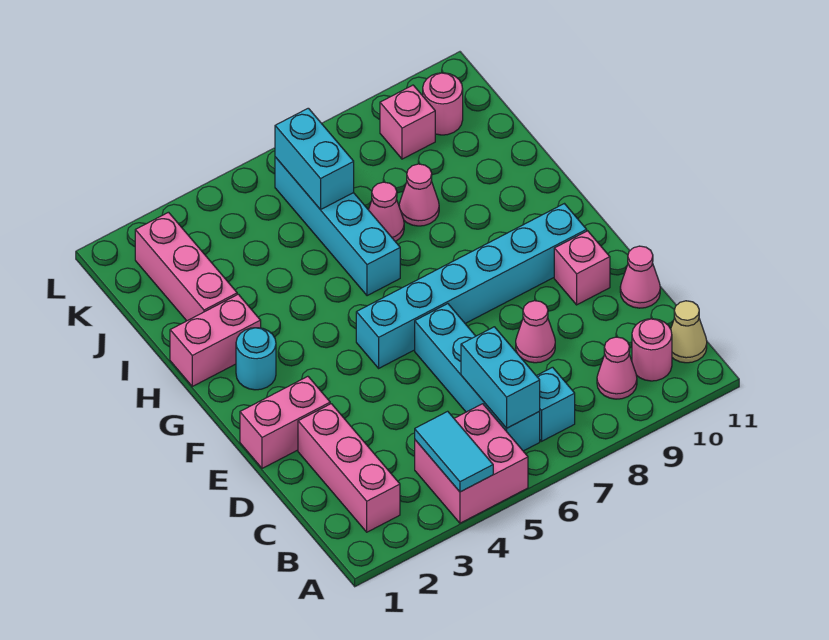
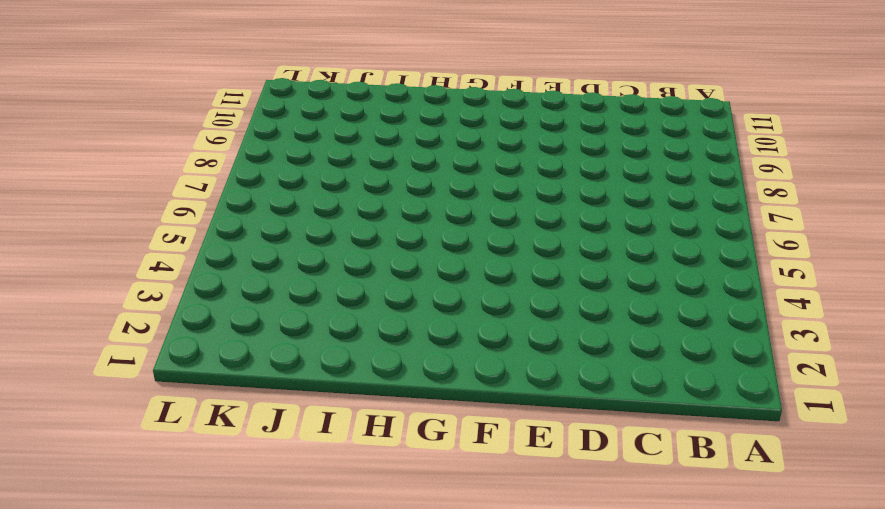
none -> pink brick A4:B5 level 1
none -> pink brick B2:D2 level 1
none -> cyan brick B6:E6 level 1

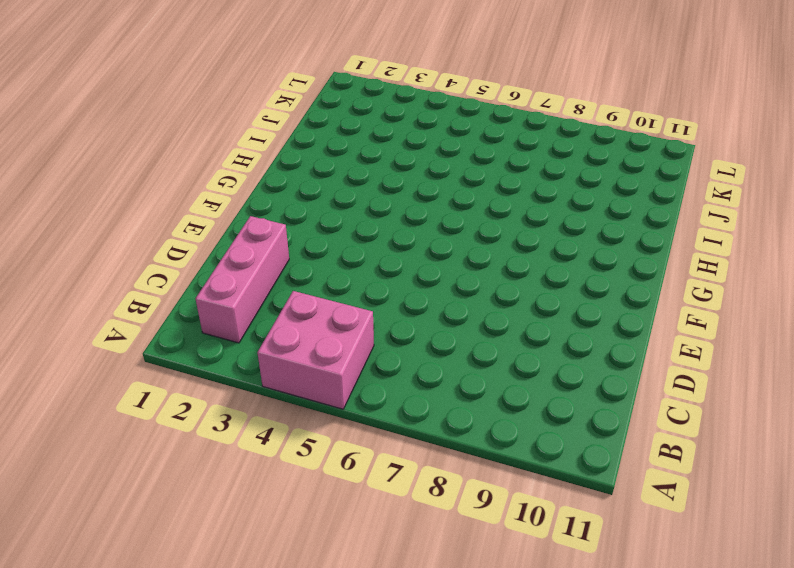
none -> cyan brick B6:E6 level 1
none -> cyan brick B7 level 1
none -> pink cone B9 level 1

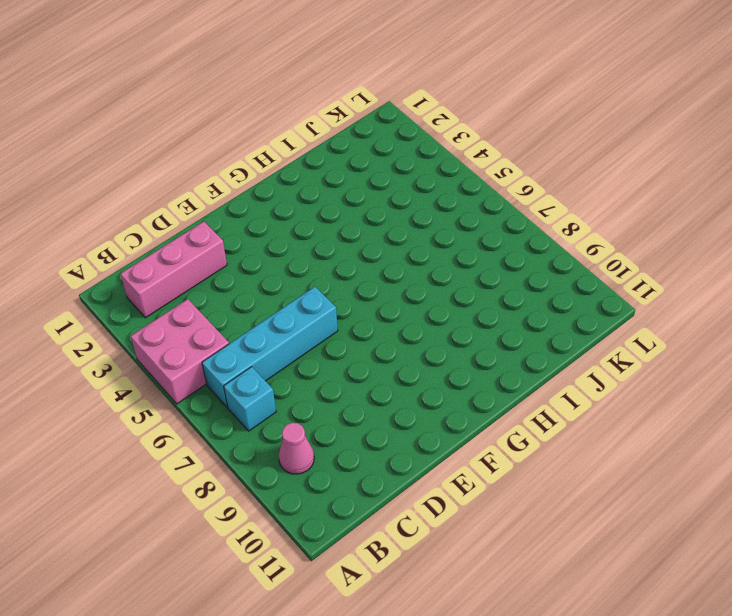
none -> pink round brick B10 level 1
none -> tan cone B11 level 1
none -> pink cone D8 level 1

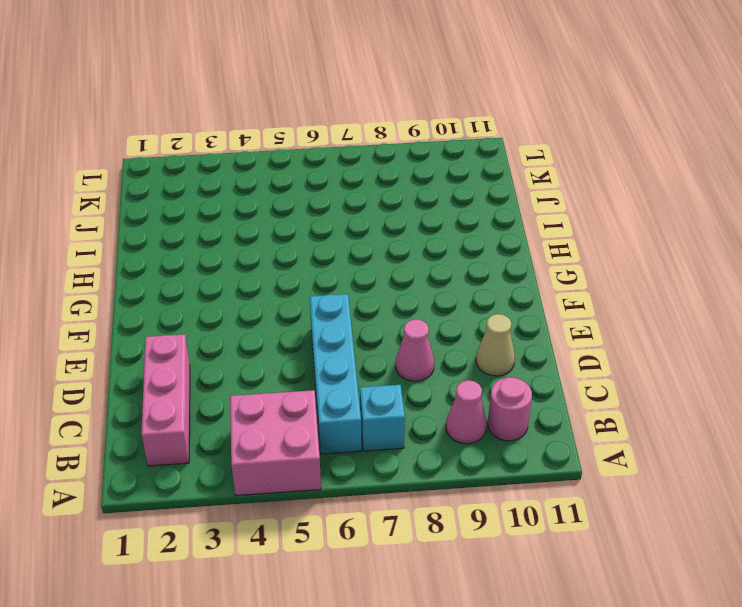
tan cone D10 level 1 -> tan cone B11 level 1
none -> pink cone D11 level 1
none -> pink brick E1:E2 level 1
none -> pink brick E10 level 1

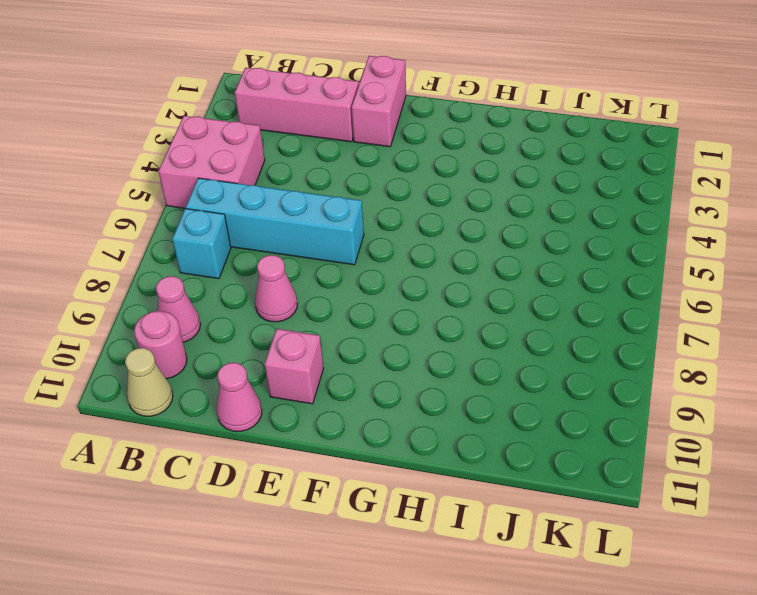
none -> cyan brick F5:F10 level 1
none -> cyan round brick G2 level 1
none -> pink brick H1:H2 level 1

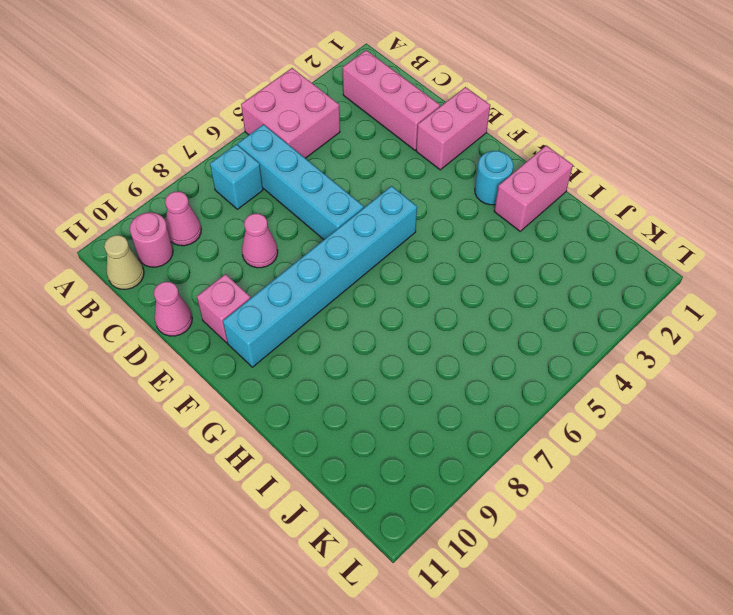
none -> cyan brick H6:K6 level 1
none -> pink brick I2:K2 level 1
none -> pink cone I7 level 1

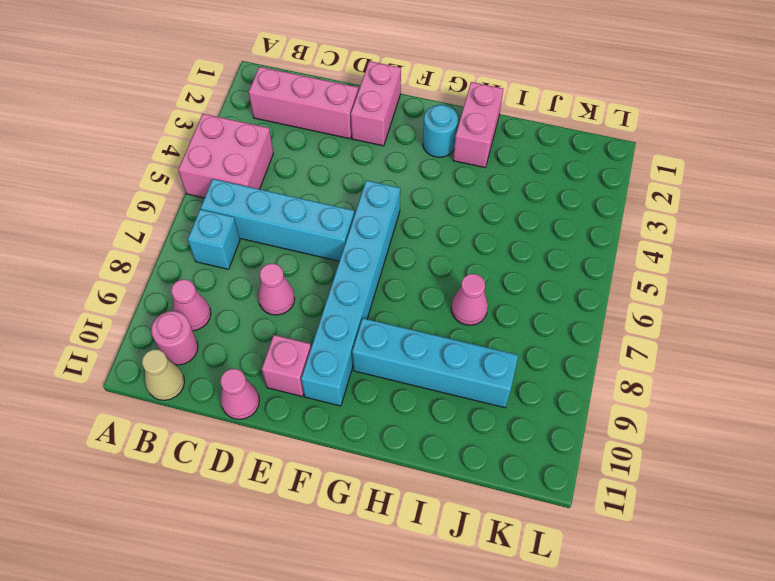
cyan brick G9:J9 level 1 -> cyan brick H6:K6 level 1
none -> pink brick I2:K2 level 1
none -> pink cone I8 level 1
none -> pink brick K9 level 1

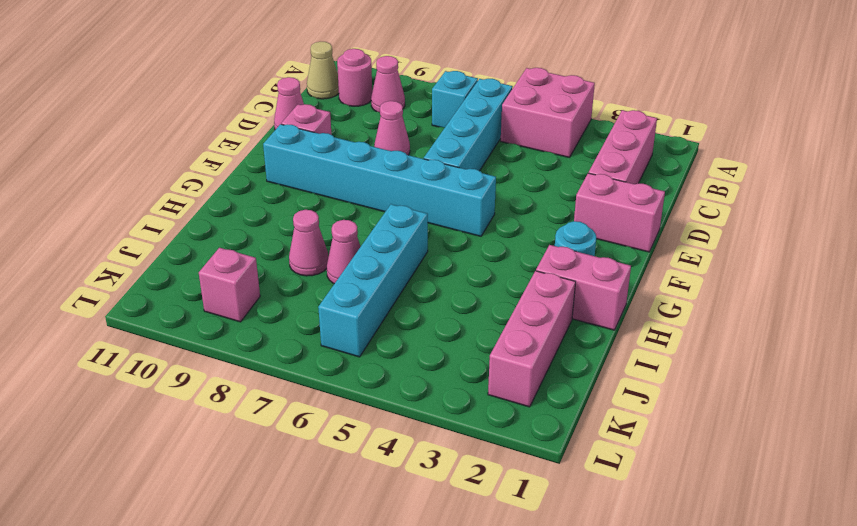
none -> pink round brick K10 level 1
none -> cyan tile A4:B4 level 2
none -> cyan brick B6:C6 level 2

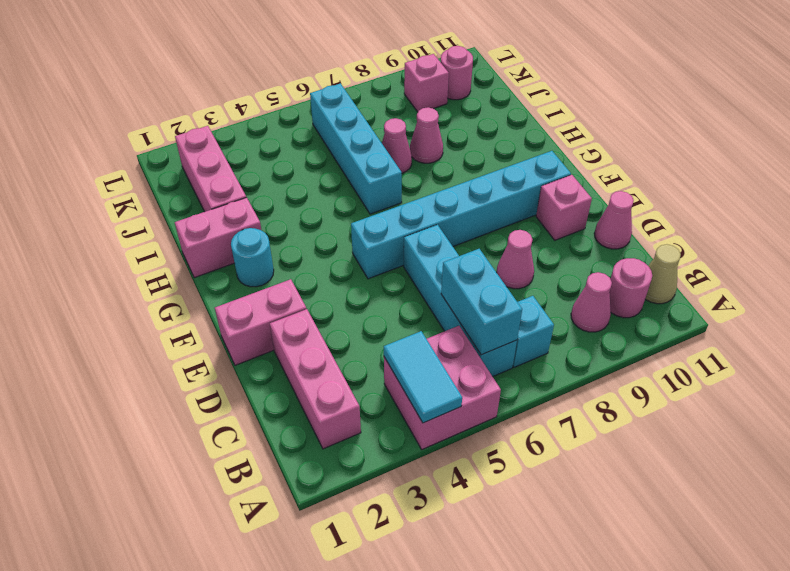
none -> cyan brick J6:K6 level 2

